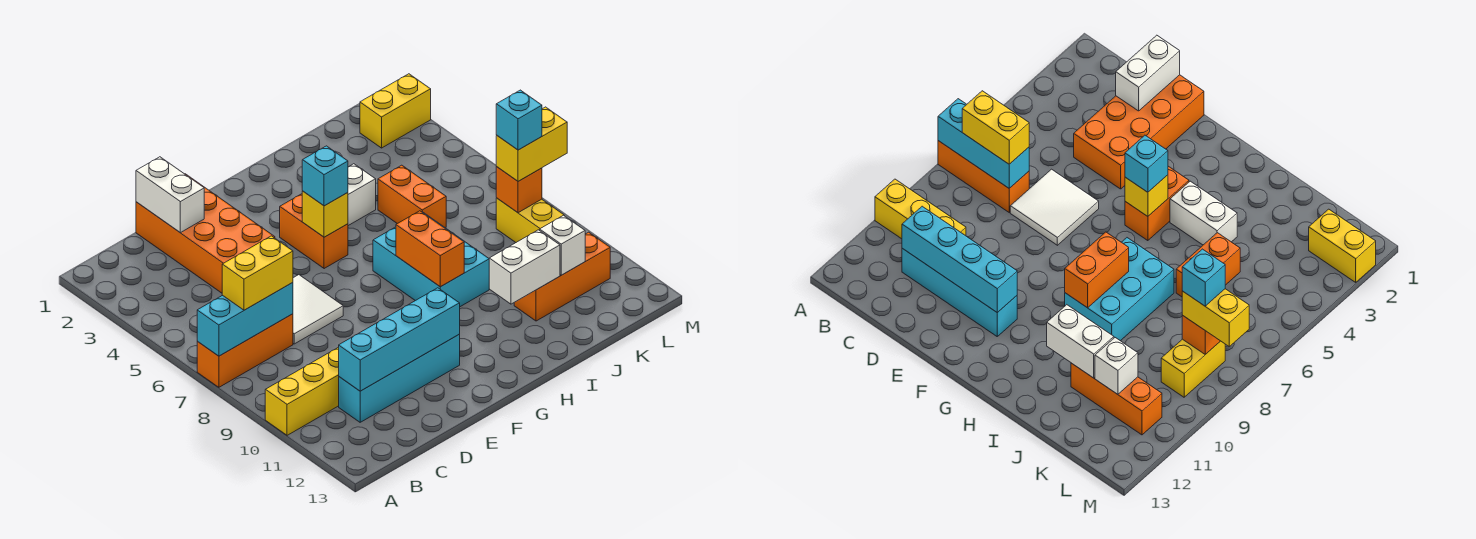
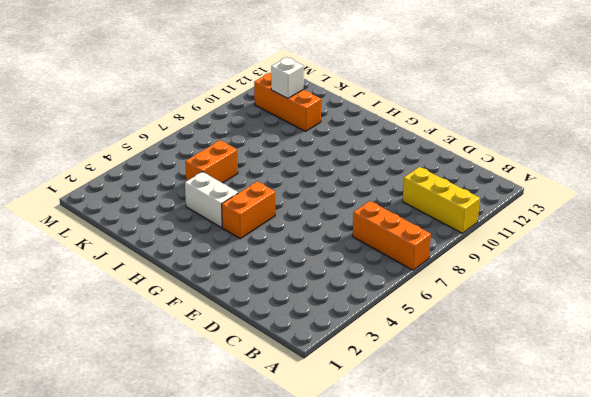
none -> cyan brick C11:F11 level 1
none -> orange brick D1:E4 level 1
none -> white tile D6:E7 level 1

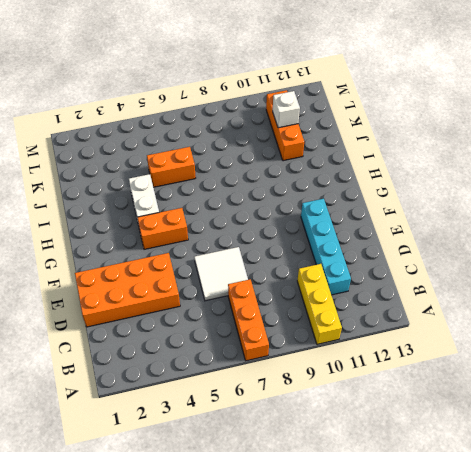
none -> cyan brick H7:I9 level 1
none -> yellow brick L2:M2 level 1
none -> yellow brick L8:L9 level 1

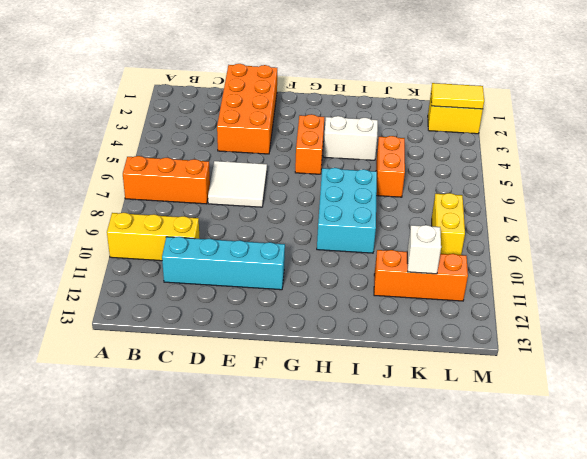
yellow tile L2:M2 level 2 -> none
none -> cyan brick A7:C7 level 2
none -> cyan brick C11:F11 level 2
none -> white brick D1:D2 level 2

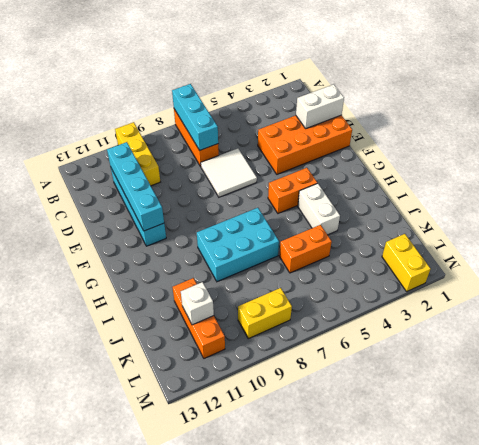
none -> yellow brick G5 level 2
none -> orange brick H8:H9 level 2
none -> white brick I11:J11 level 2

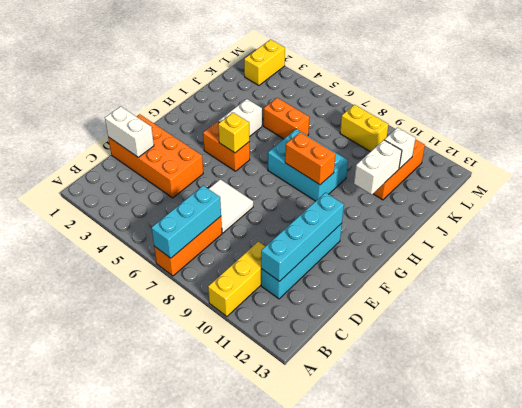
none -> orange brick L8 level 2
none -> yellow brick B7:C7 level 3
none -> cyan brick G5 level 3

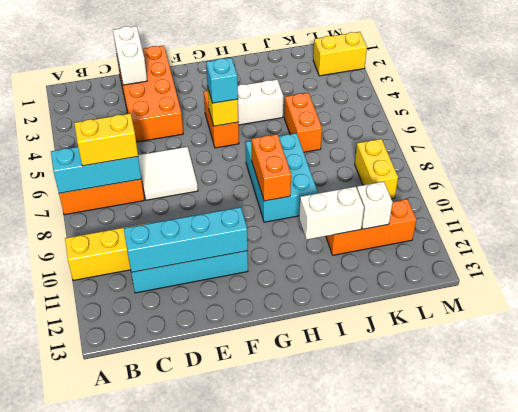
none -> orange brick L8 level 2
none -> yellow brick L8:M8 level 3
none -> cyan brick L8 level 4

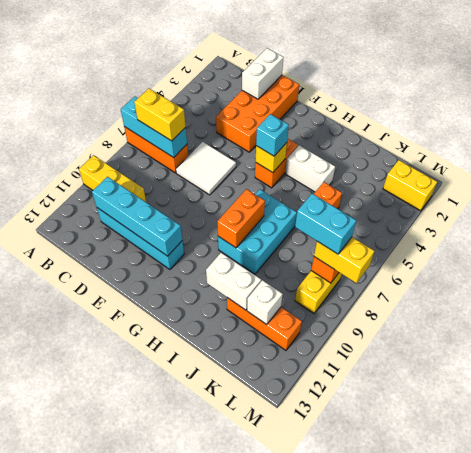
cyan brick K8:L8 level 4 -> cyan brick L8 level 4

